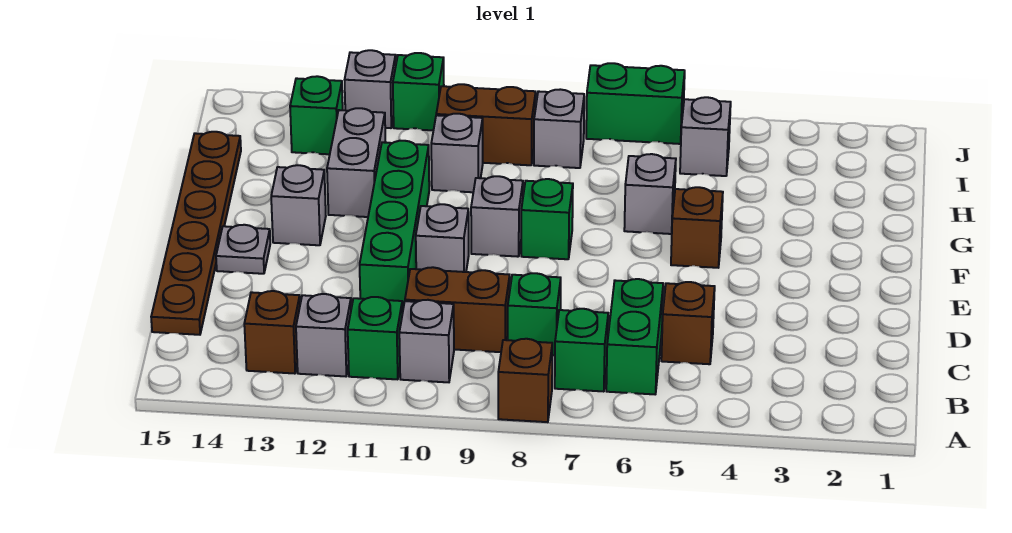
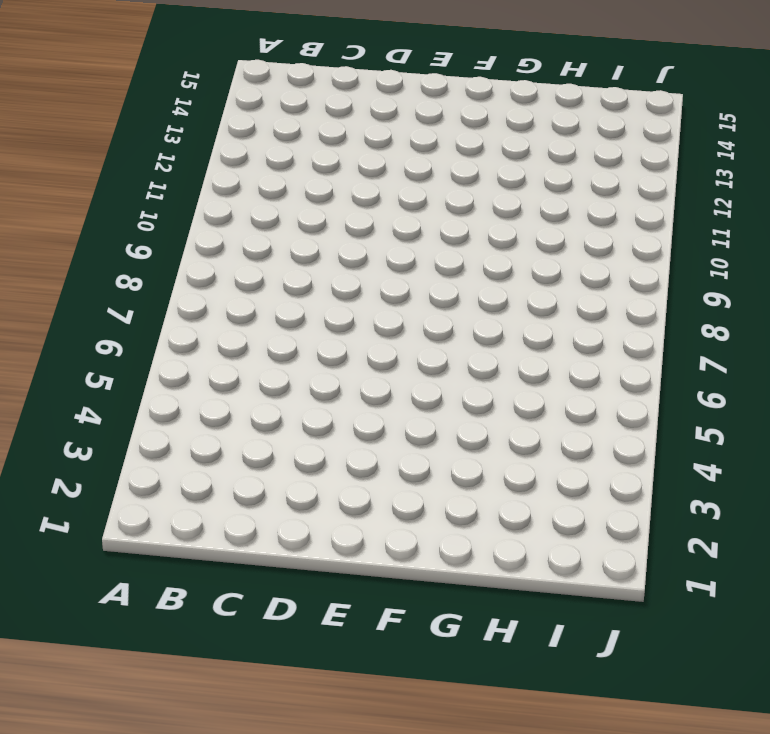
none -> brown brick A8 level 1
none -> green brick B6:C6 level 1
none -> green brick B7 level 1

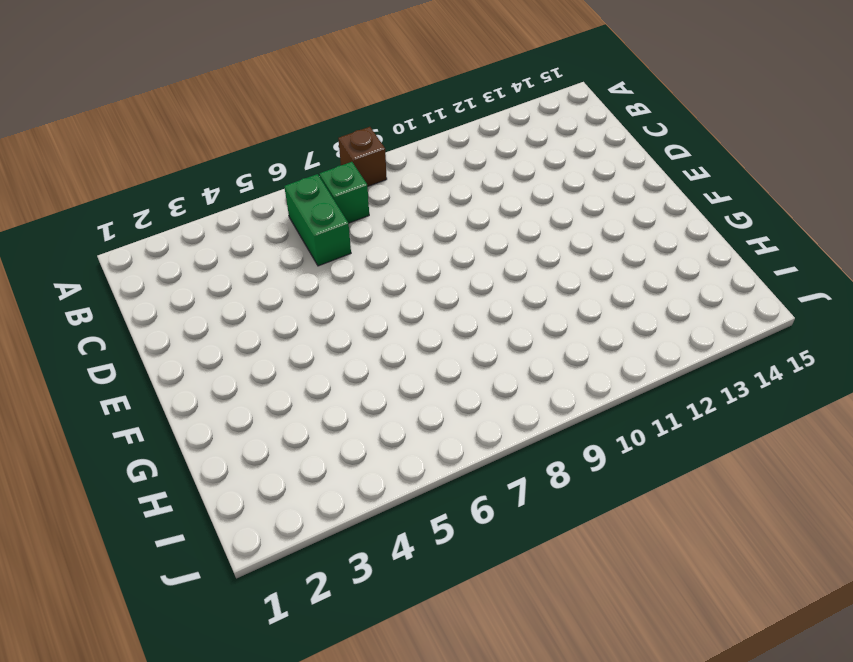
none -> grey brick B10 level 1
none -> green brick B11 level 1
none -> grey brick B12 level 1

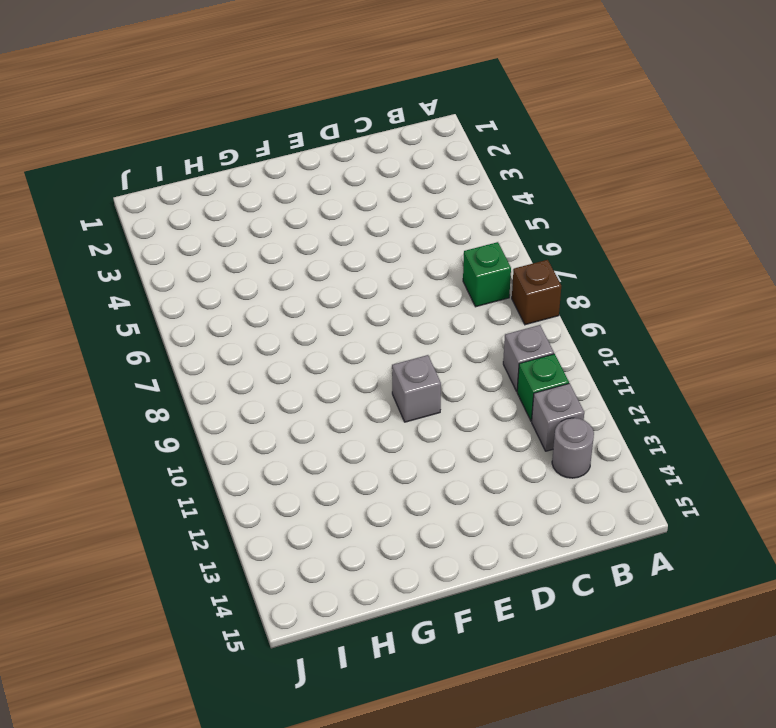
grey round brick B13 level 1 -> brown brick B13 level 1
none -> green brick B6:C6 level 1
none -> brown brick C5 level 1
none -> green brick C8 level 1

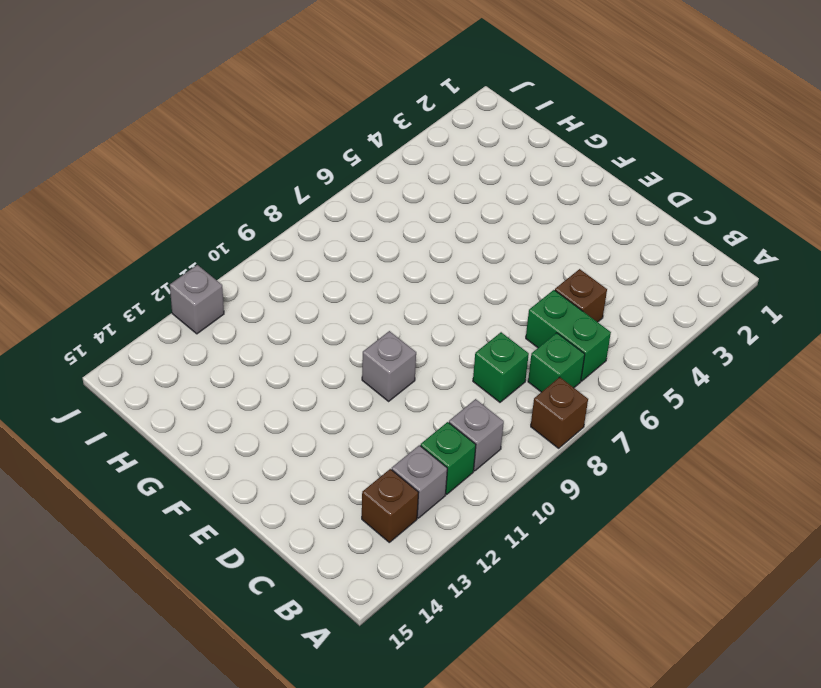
none -> brown brick C9:C10 level 1
none -> brown plate C15:H15 level 1
none -> green brick D11:G11 level 1

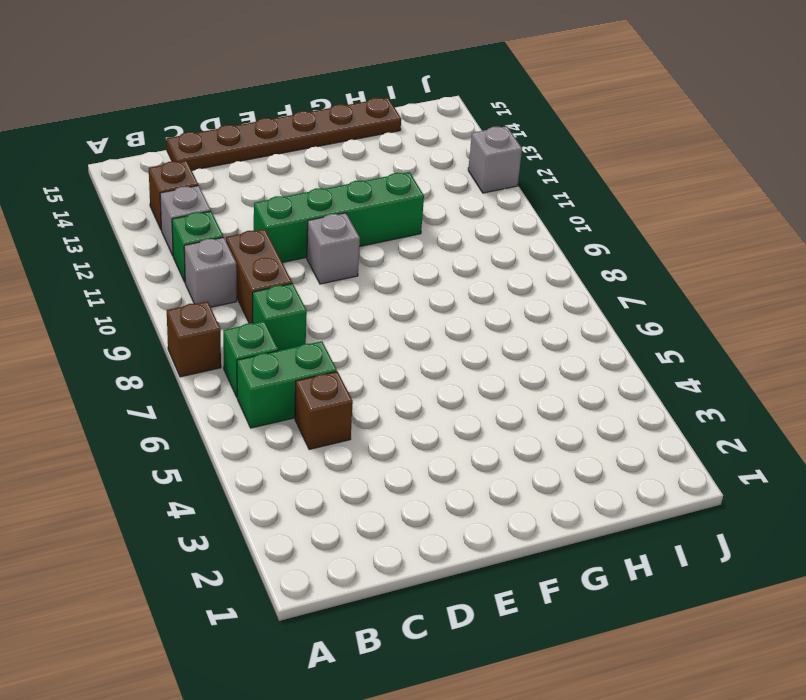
none -> grey plate E14 level 1
none -> brown brick F5 level 1
none -> green brick F8 level 1

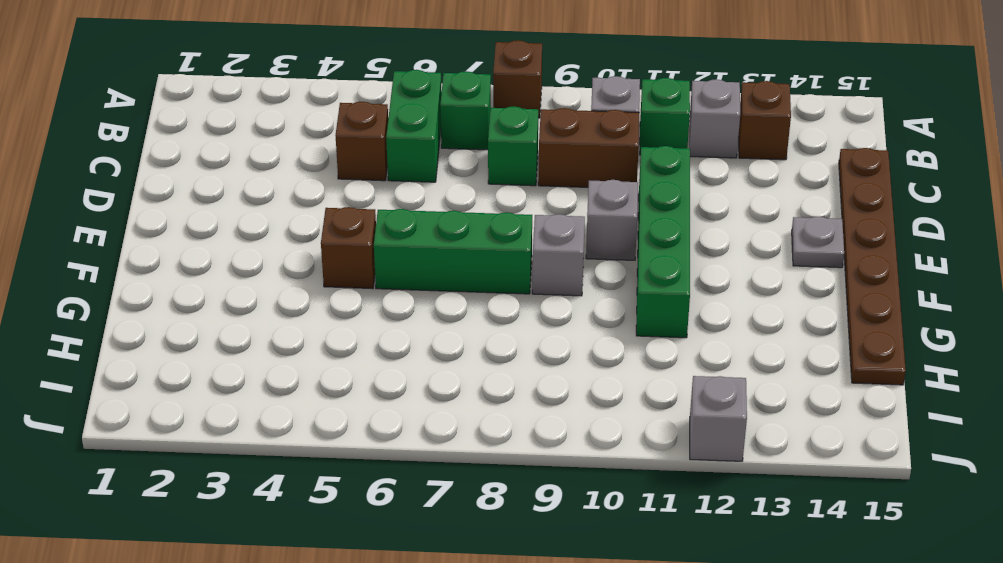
green brick F6:F8 level 1 -> green brick F8 level 1
none -> grey brick F13 level 1
none -> grey brick G6 level 1
none -> grey brick G12:H12 level 1

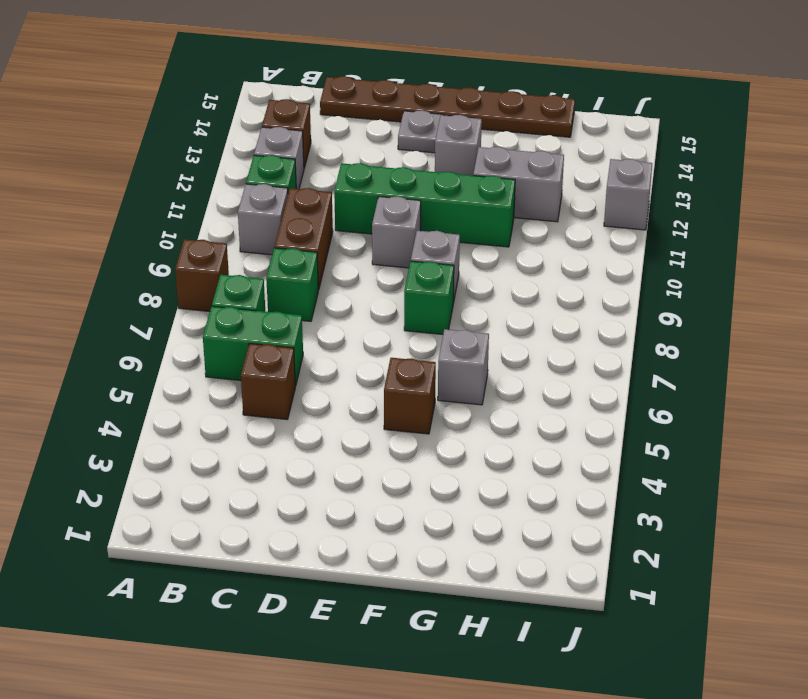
none -> grey brick H10 level 1
none -> grey brick I5 level 1
none -> grey brick I8 level 1

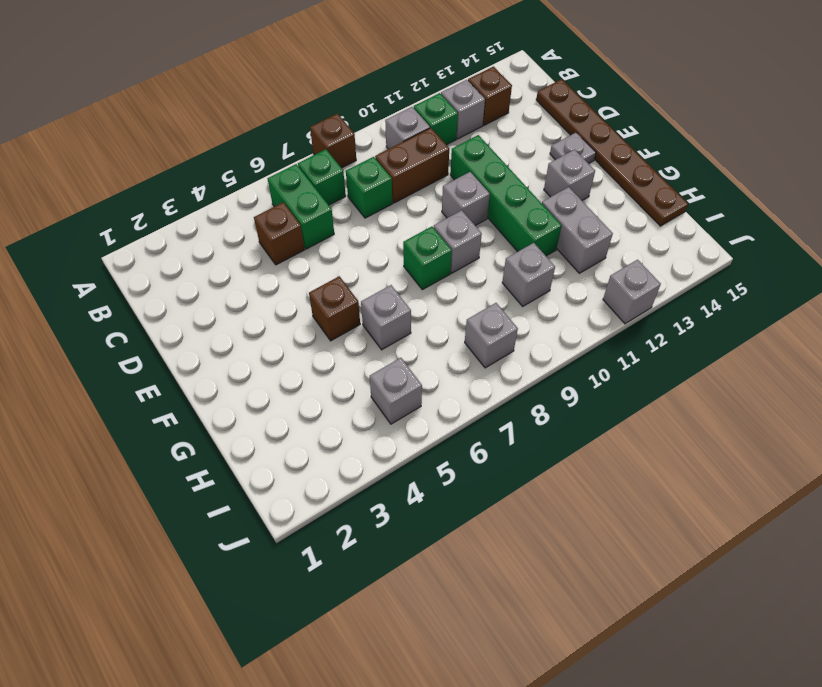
none -> brown brick I9:I10 level 1
none -> green brick I13 level 1
none -> green brick J6:J7 level 1

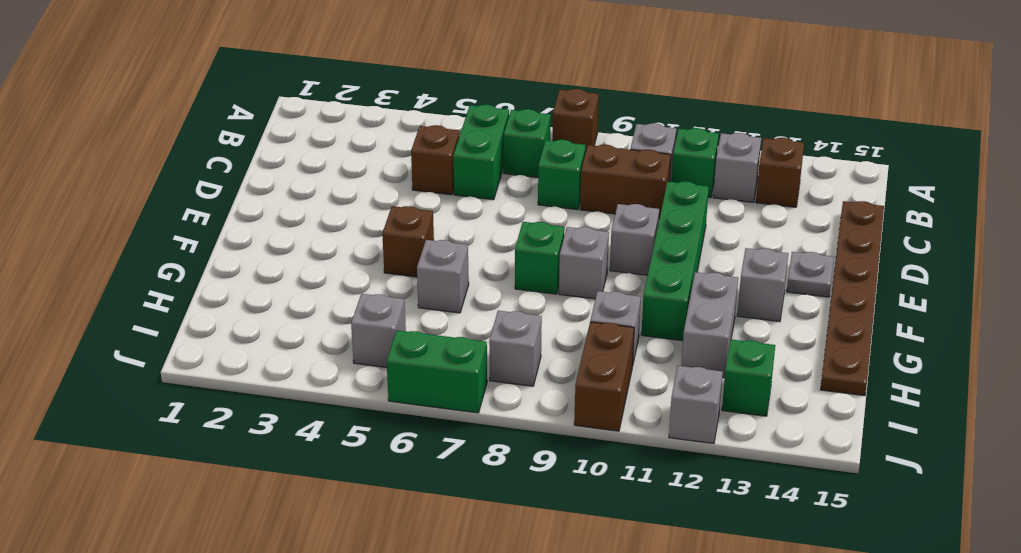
brown brick I10:J10 level 1 -> brown brick I9:I10 level 1
none -> green brick J11 level 1

